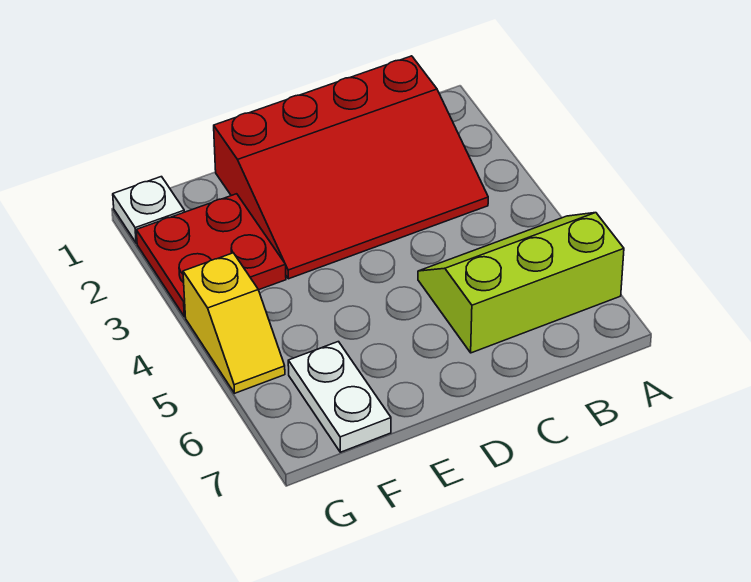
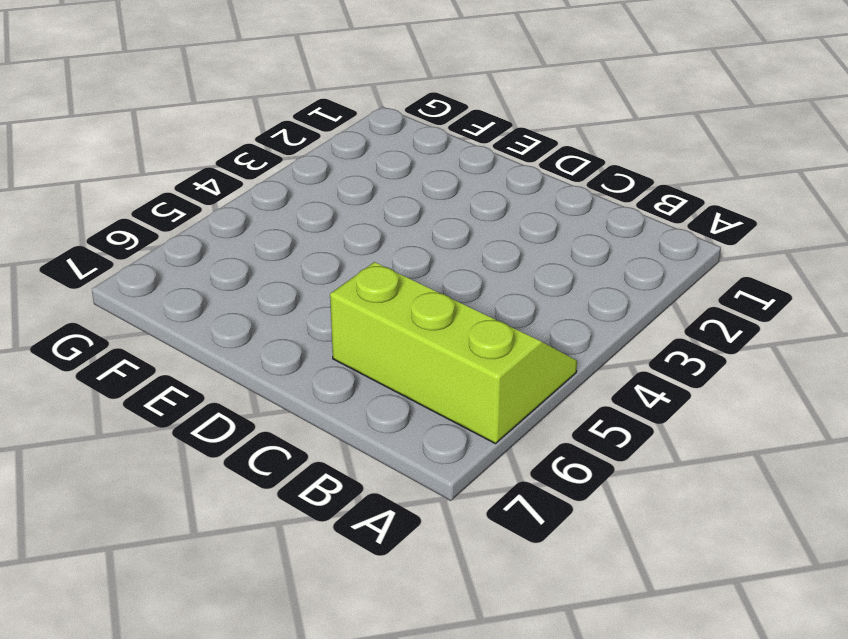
none -> red slope B1:E3 level 1 top 1
none -> red plate F2:G3 level 1

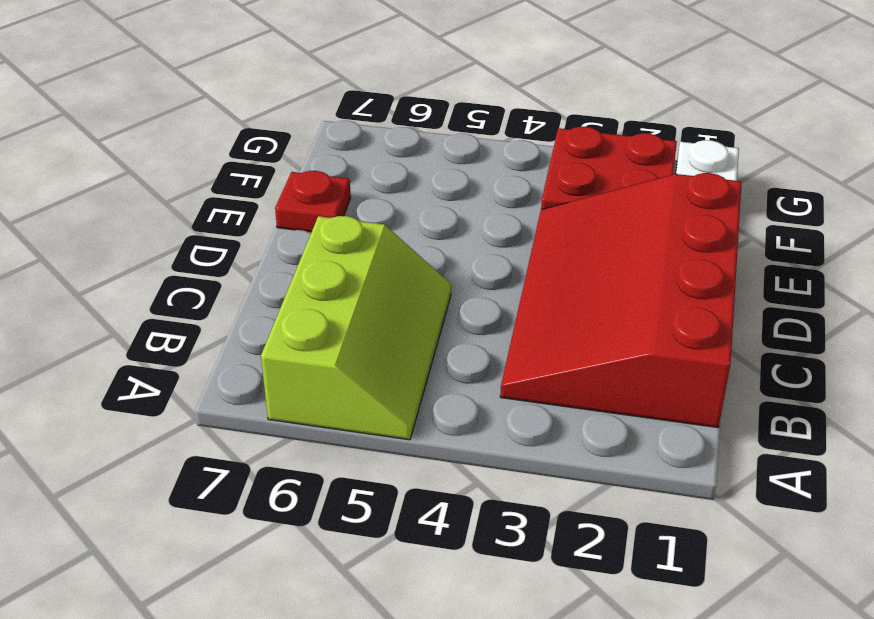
red plate E7 level 1 -> none
none -> white plate F6:F7 level 1
none -> yellow slope G4:G5 level 1 top 4

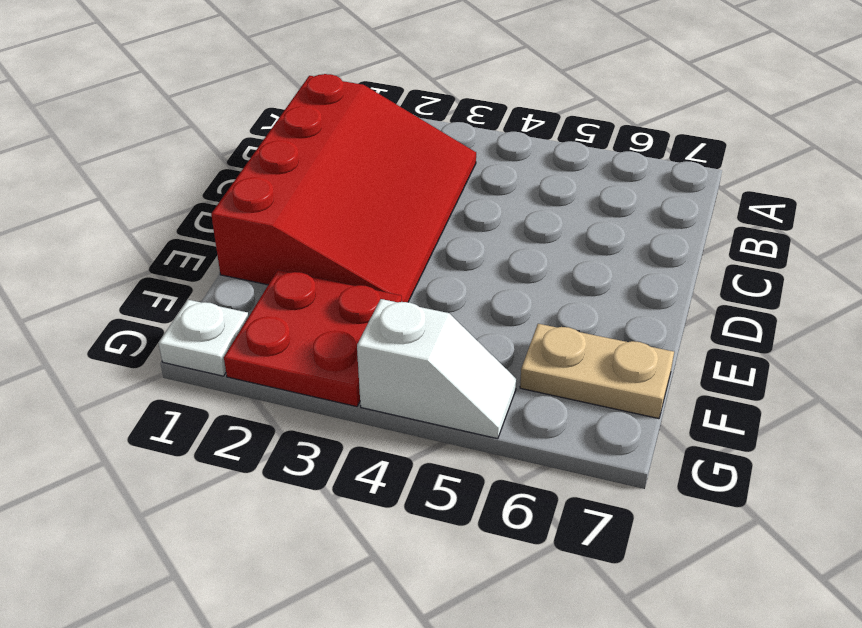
tan plate F6:F7 level 1 -> white plate F6:F7 level 1
white slope G4:G5 level 1 top 4 -> yellow slope G4:G5 level 1 top 4
none -> lime slope A5:C6 level 1 top 6

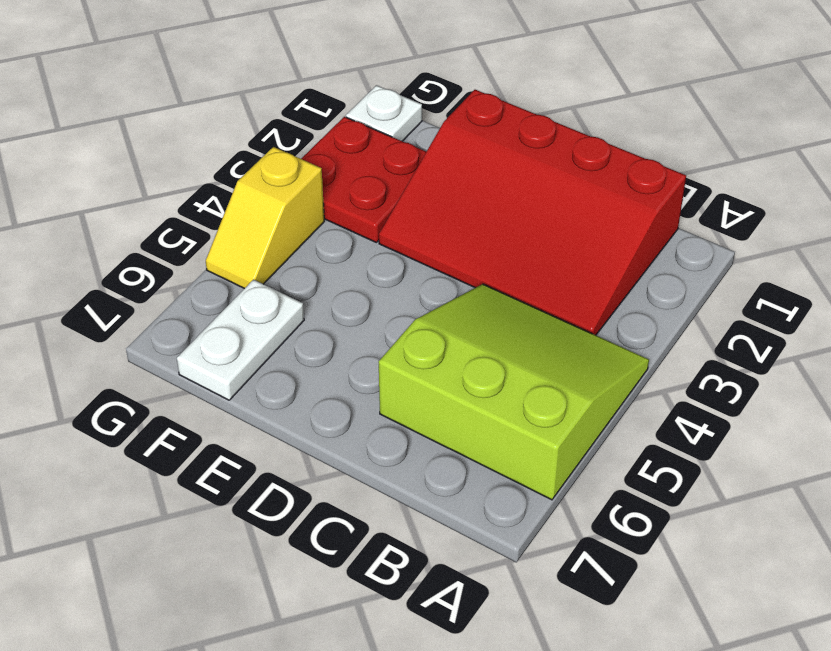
lime slope A4:C6 level 1 top 6 -> lime slope A5:C6 level 1 top 6

